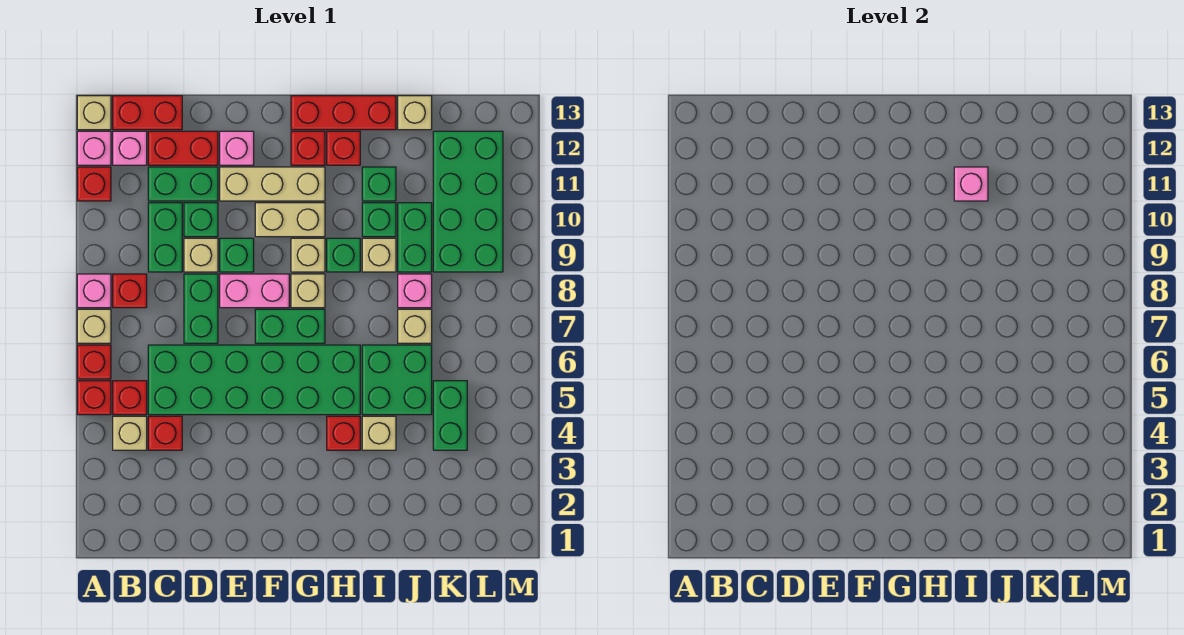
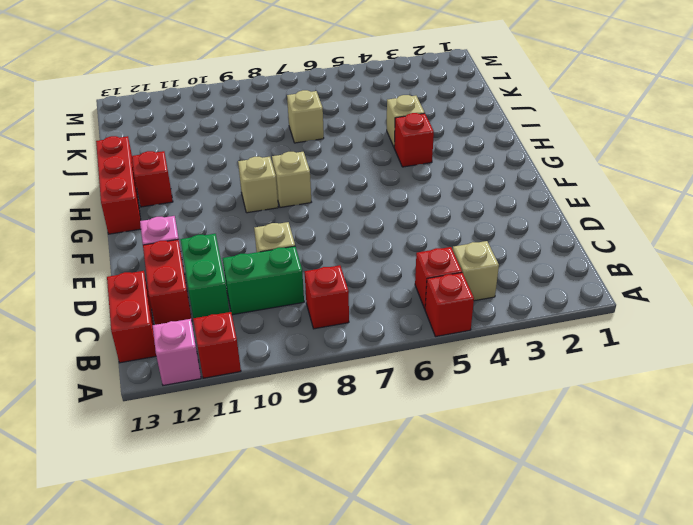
none -> red brick A6 level 1
none -> tan brick A7 level 1
none -> pink brick A8 level 1
none -> tan brick A13 level 1

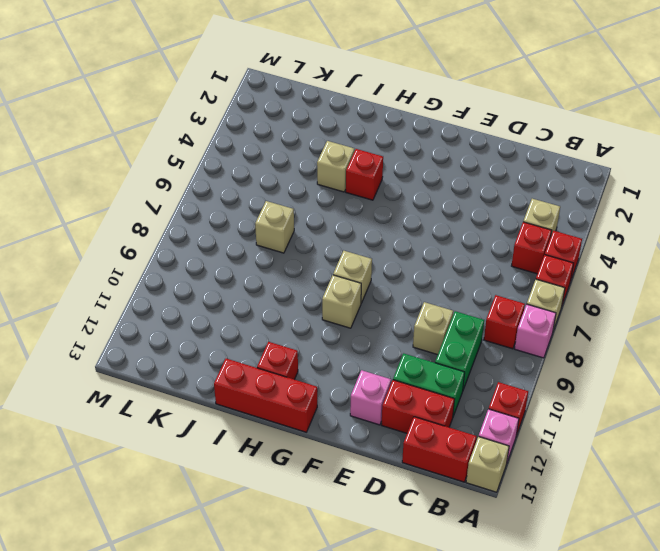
none -> pink brick B12 level 1
none -> red brick C4 level 1
none -> green brick C5:H6 level 1
none -> green brick D7:D8 level 1

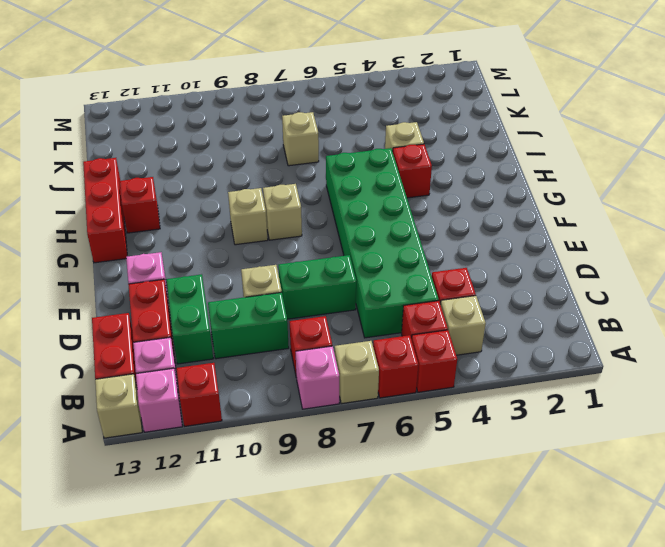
none -> green brick D10 level 1
none -> pink brick E8:F8 level 1
none -> green brick E9 level 1
none -> tan brick E11:G11 level 1

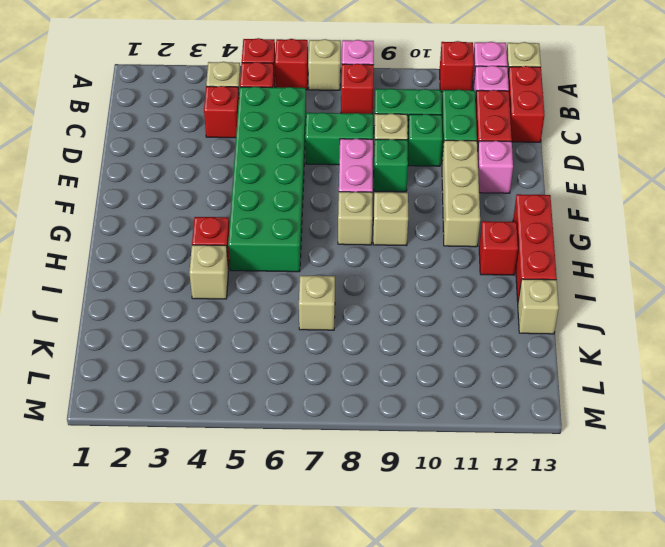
none -> green brick F7:G7 level 1
none -> tan brick F10:G10 level 1
none -> red brick G12 level 1
none -> green brick H9 level 1

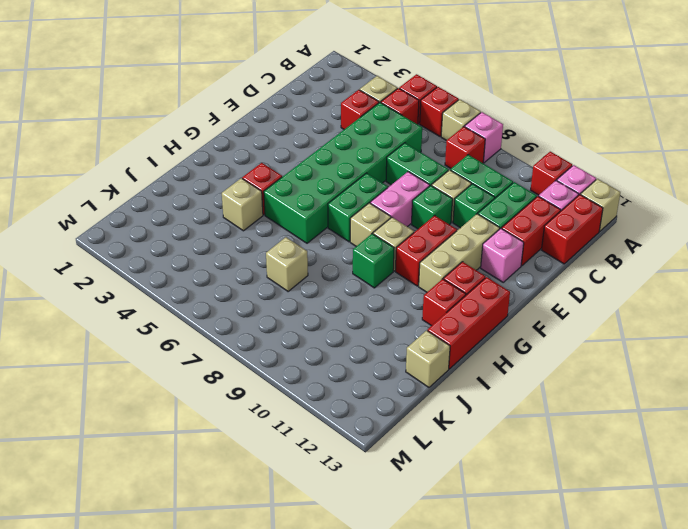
red brick F10:G10 level 1 -> tan brick F10:G10 level 1
none -> green brick I5:J6 level 1
none -> tan brick I9 level 1
none -> green brick I10 level 1
none -> green brick I11 level 1

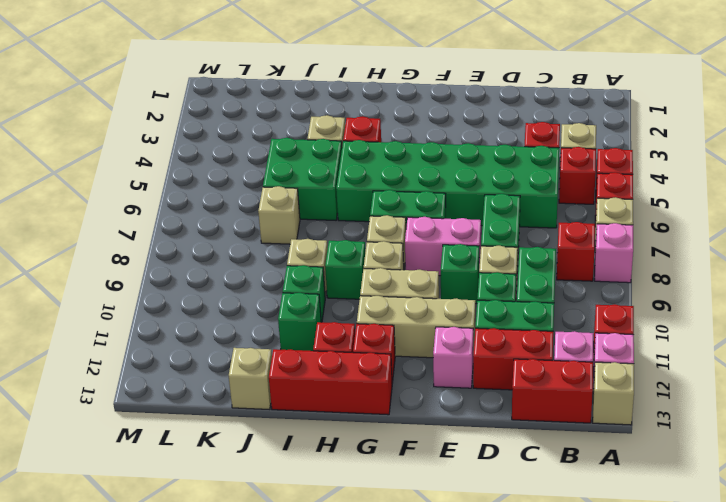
none -> pink brick J8 level 1
none -> green brick J9:J10 level 1
none -> green brick K4:K5 level 1
none -> green brick K9:L12 level 1

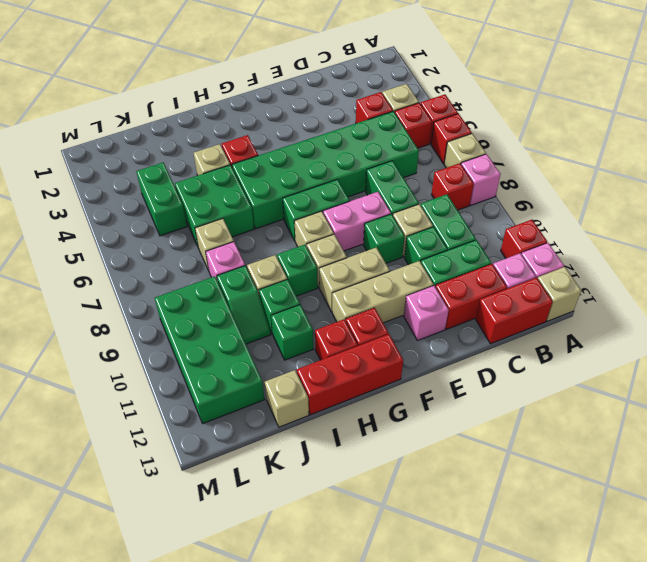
green slope J9:J10 level 1 top 9 -> green brick J9:J10 level 1
none -> pink brick I11 level 2

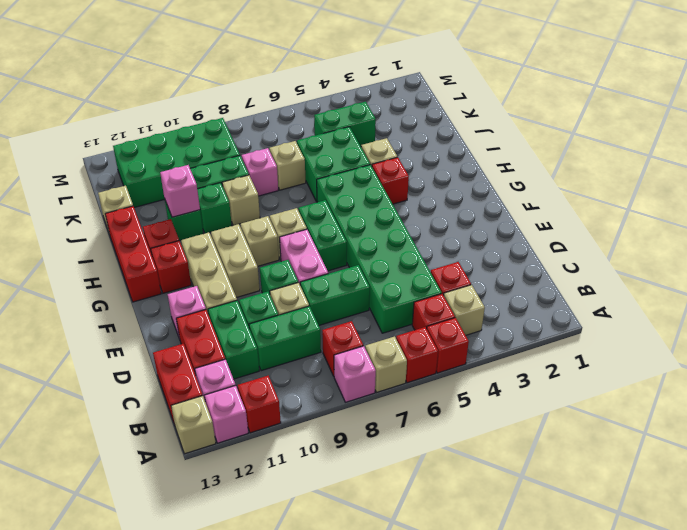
none -> green brick H9 level 1

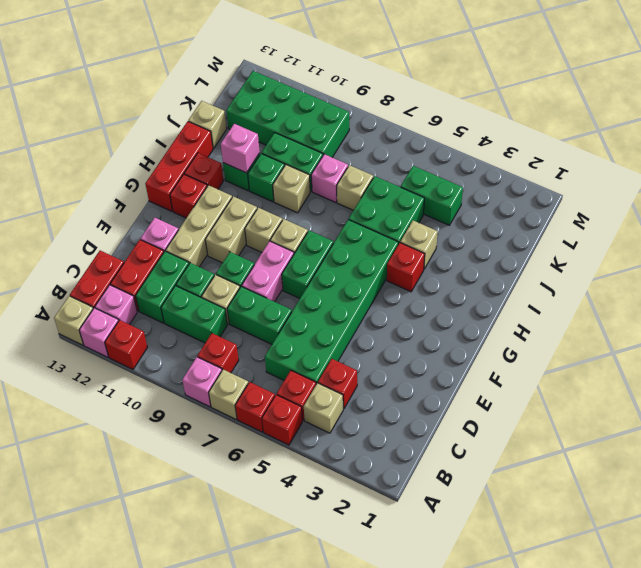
none -> green brick H9 level 1

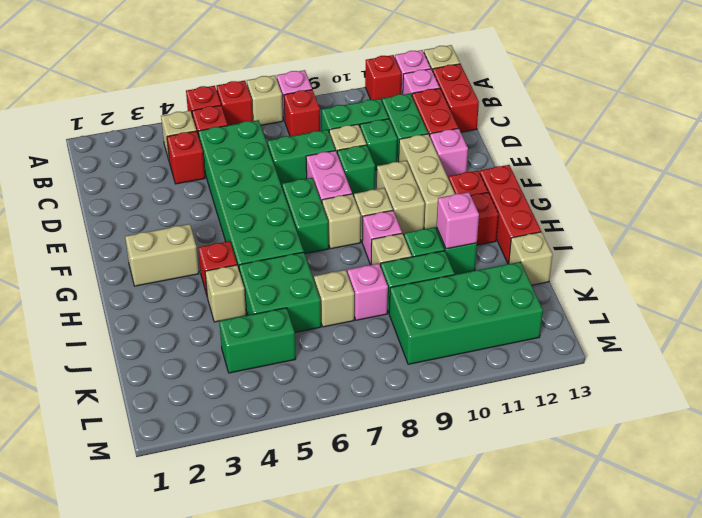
tan brick G2:G3 level 1 -> none
pink brick H9 level 1 -> green brick H9 level 1

